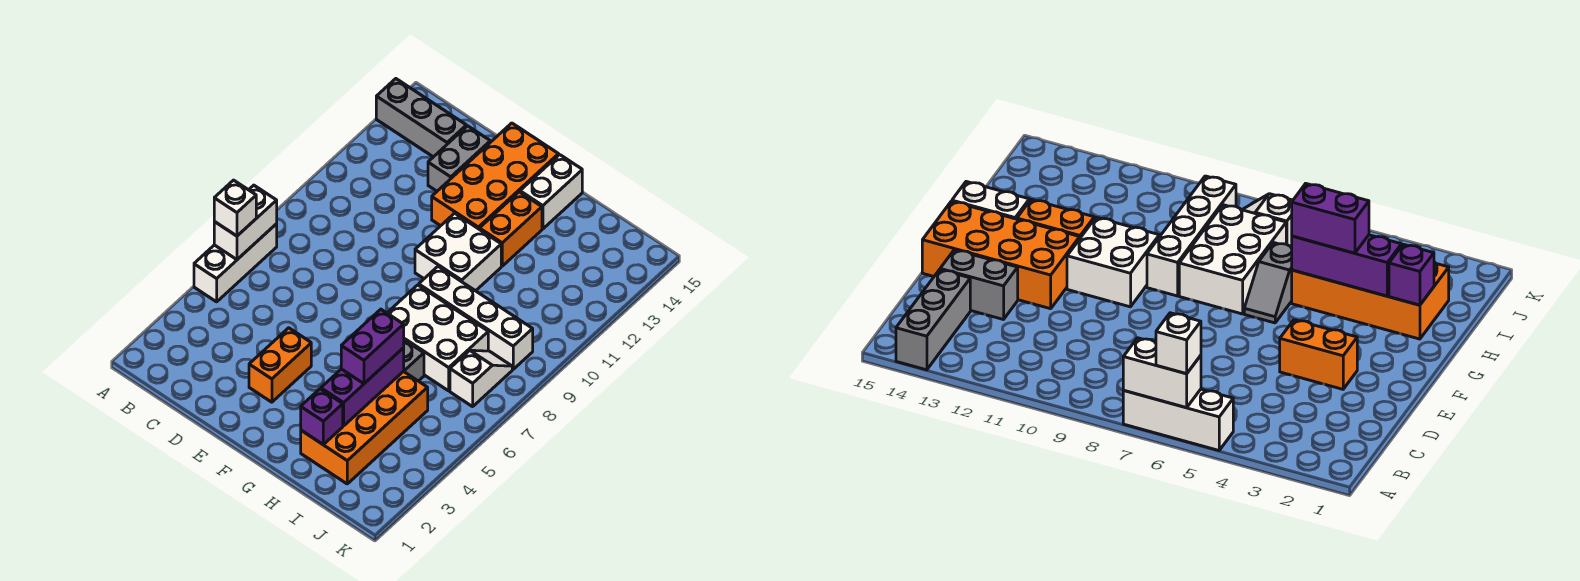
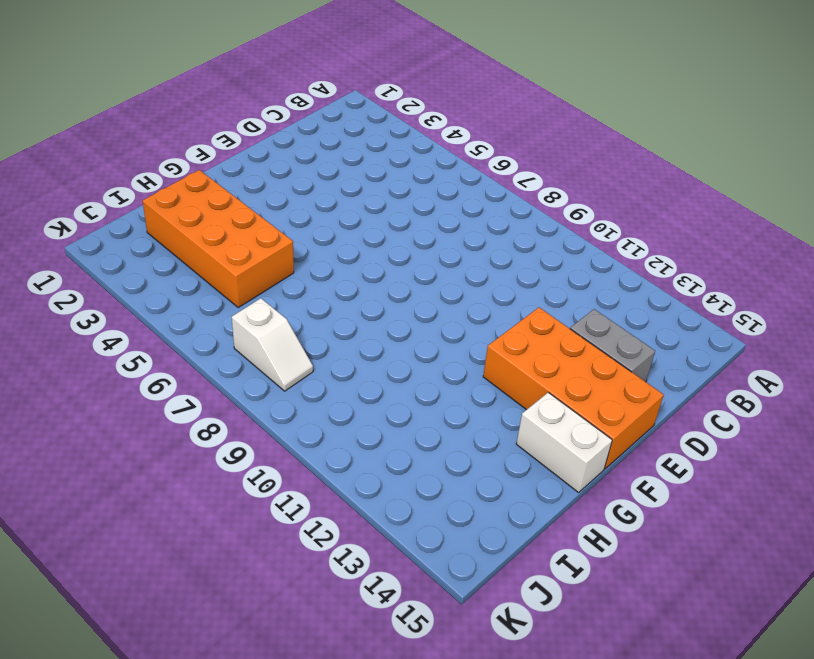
none -> white brick A5:A7 level 1
none -> grey brick A14:C14 level 1
none -> orange brick E3:E4 level 1

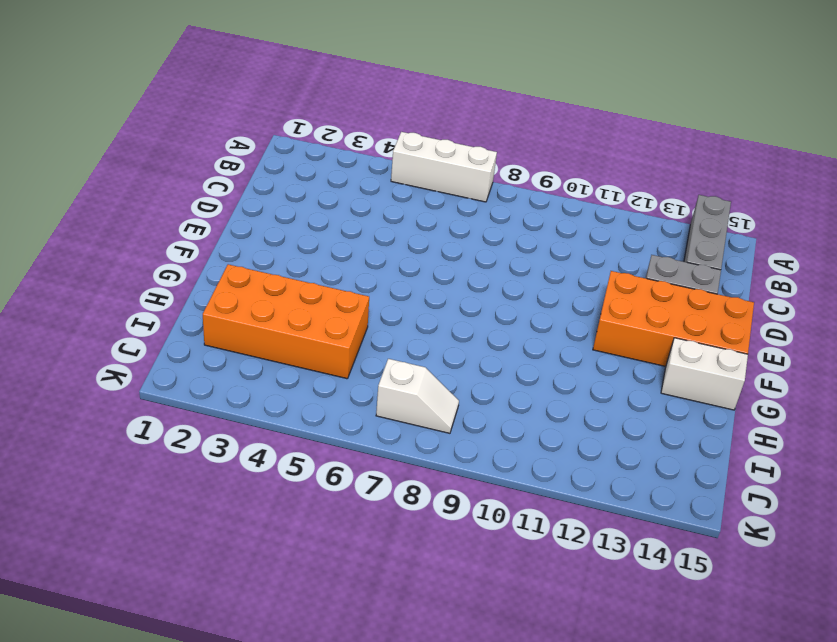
none -> orange brick E3:E4 level 1
none -> white brick F10:G11 level 1
none -> grey slope G6:H6 level 1 top H

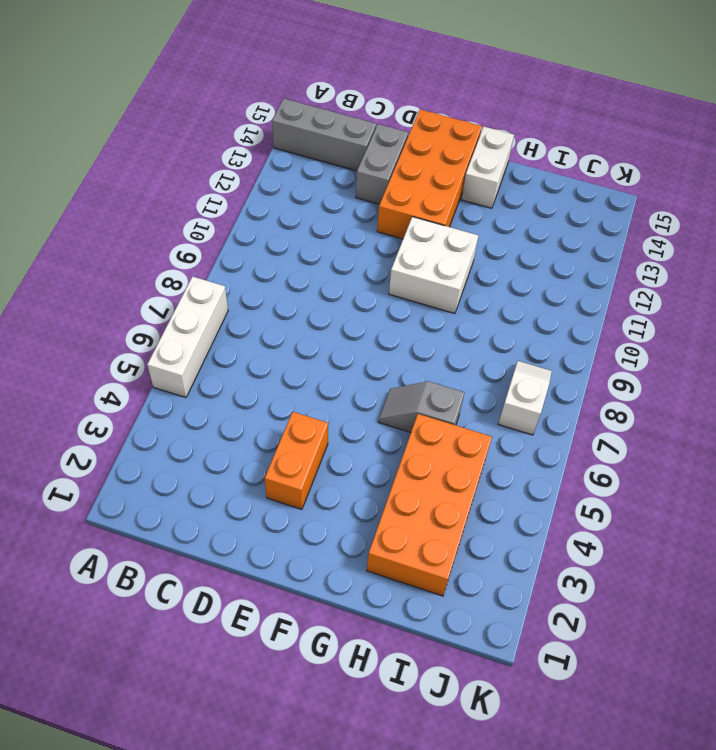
none -> white brick G7:I8 level 1
none -> white brick G9:J9 level 1
none -> orange brick G12:G13 level 1

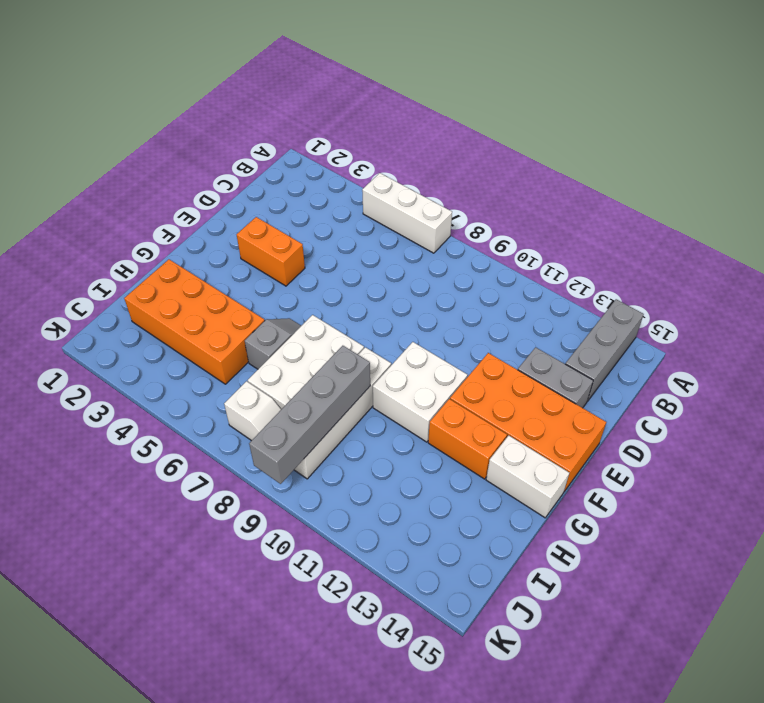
grey brick H9:K9 level 2 -> none
none -> white brick A6:A7 level 2
none -> purple brick H2 level 2
none -> purple brick H3:H5 level 2

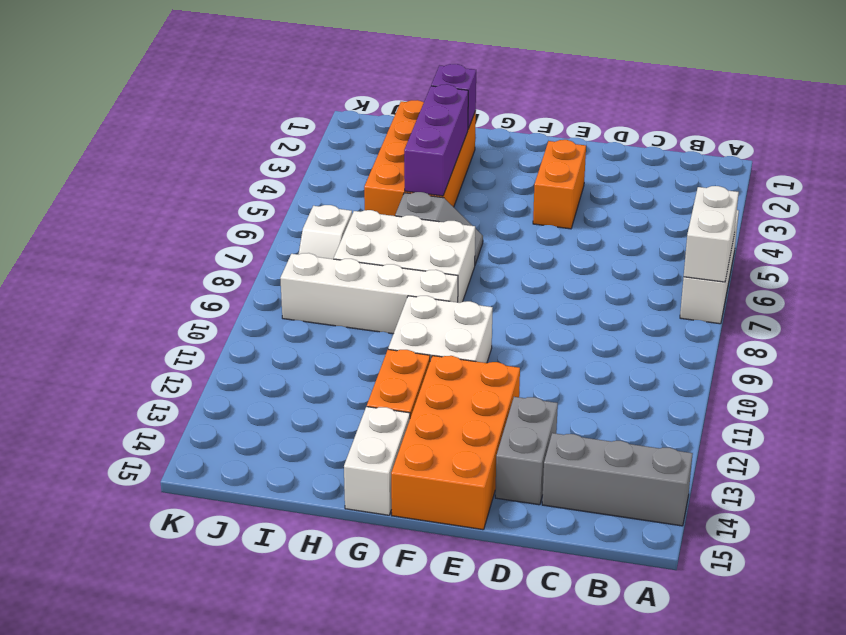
none -> white brick A6 level 3
none -> purple brick H4:H5 level 3

